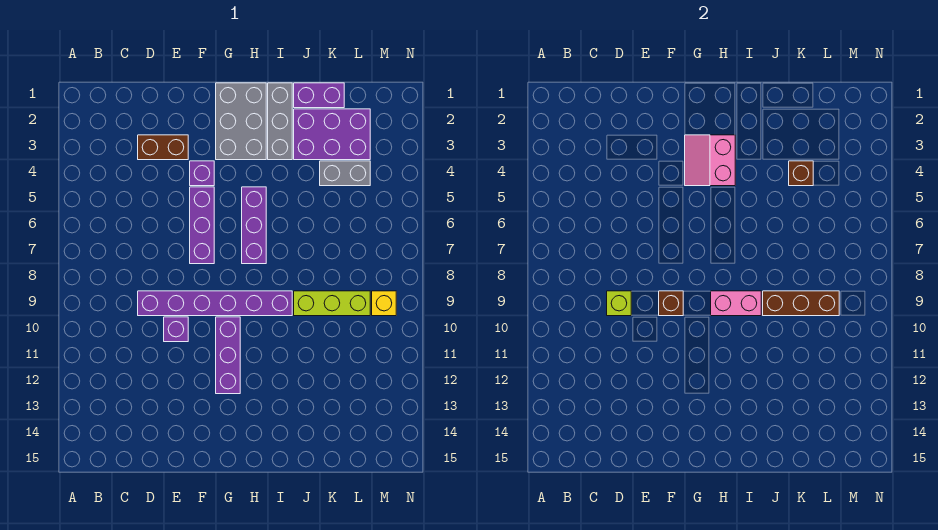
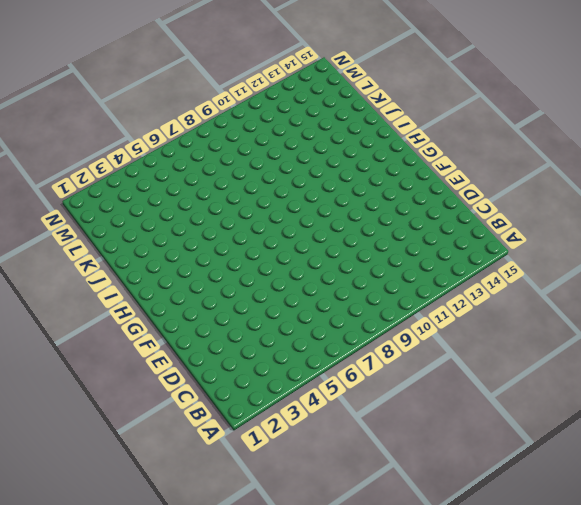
none -> brown brick D3:E3 level 1
none -> purple brick D9:I9 level 1
none -> purple brick E10 level 1

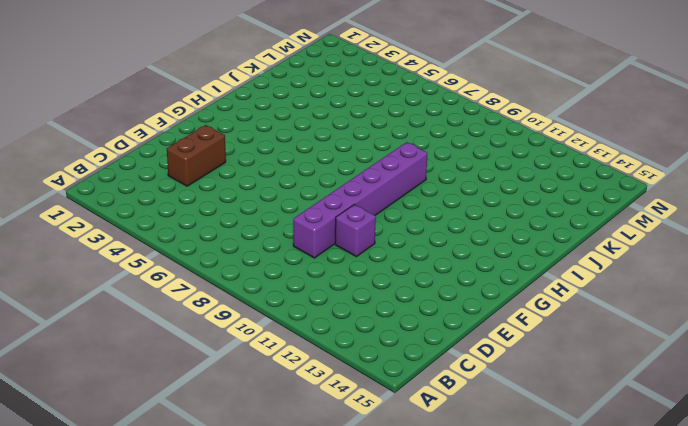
none -> purple brick F4 level 1
none -> purple brick F5:F7 level 1
none -> grey brick G1:H3 level 1

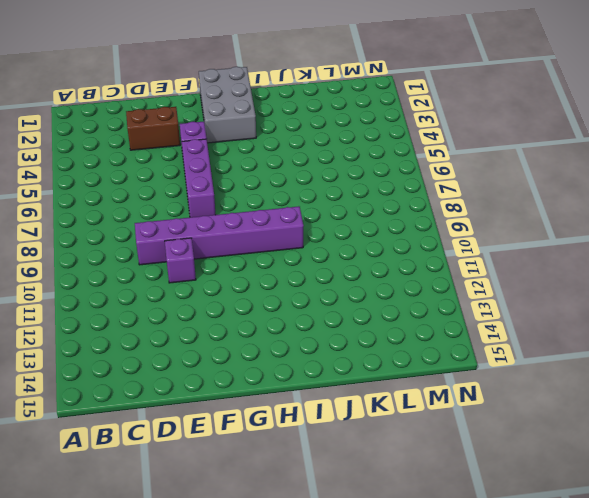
none -> purple brick G10:G12 level 1
none -> purple brick H5:H7 level 1
none -> grey brick I1:I3 level 1

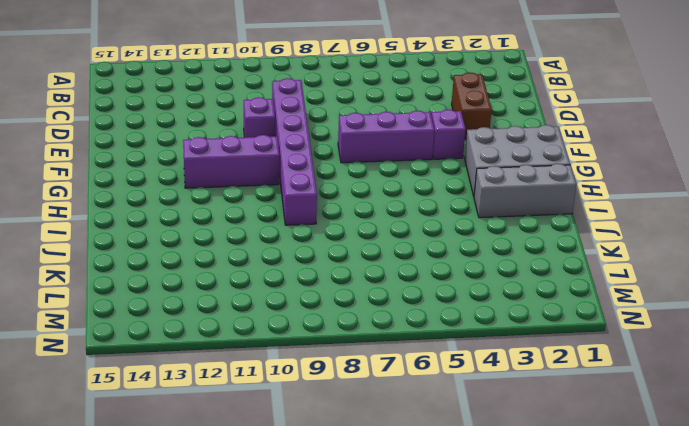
none -> purple brick H5:H7 level 1
none -> purple brick J1:K1 level 1
none -> purple brick J2:L3 level 1

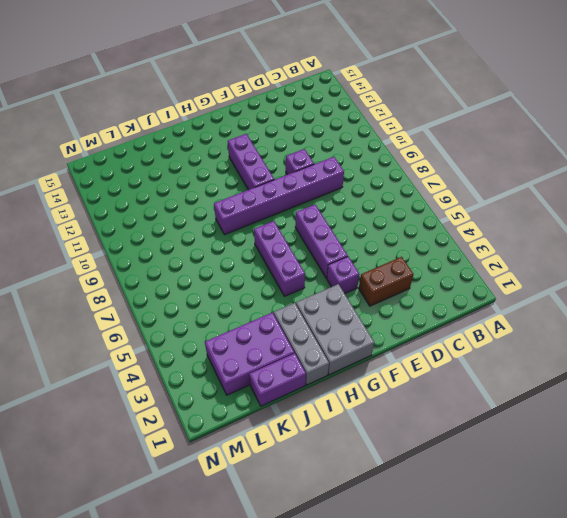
none -> lime brick J9:L9 level 1
none -> grey brick K4:L4 level 1
none -> yellow brick M9 level 1

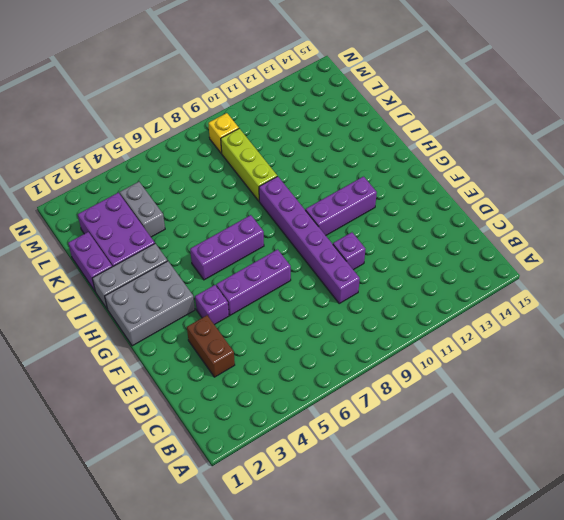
none -> lime brick D9 level 2
none -> brown brick F9 level 2
none -> pink slope G3:H4 level 2 top H

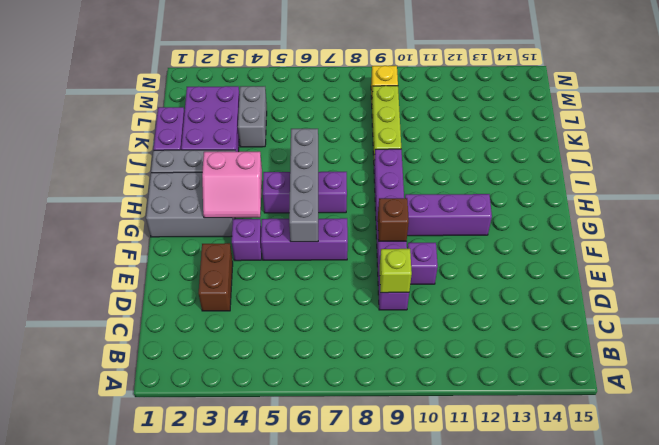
grey brick F6:I6 level 2 -> none
none -> pink brick H9:I9 level 2
none -> brown brick J9:L9 level 2
none -> brown brick K4 level 2

